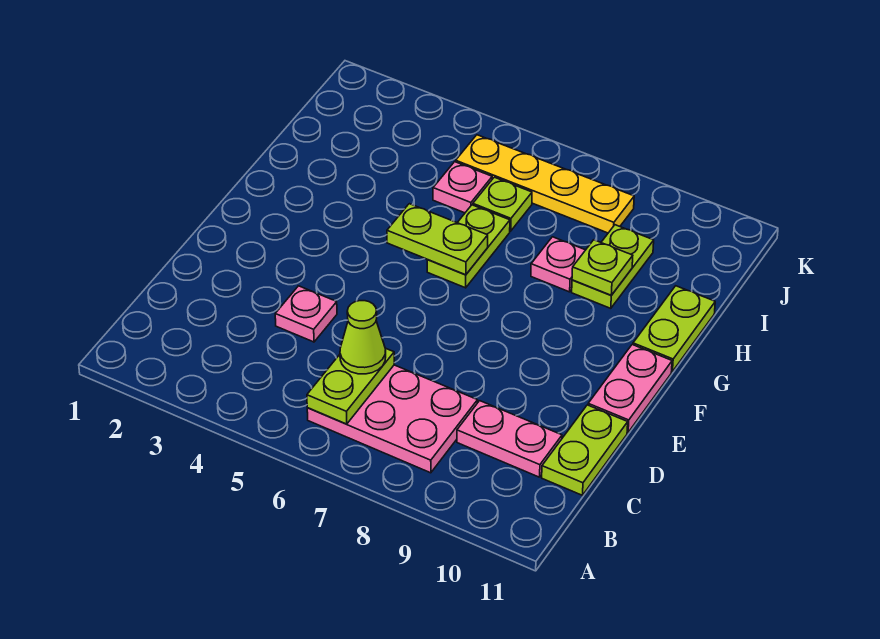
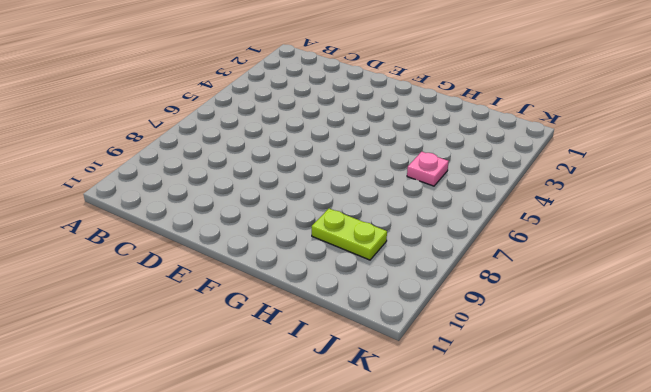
none -> pink plate B6:C8 level 1
none -> pink plate C9:C10 level 1
none -> lime plate C11:D11 level 1

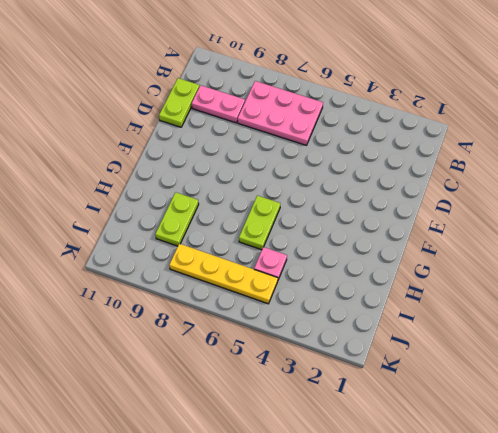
none -> pink plate D4 level 1
none -> pink plate E11:F11 level 1
none -> lime plate G11:H11 level 1

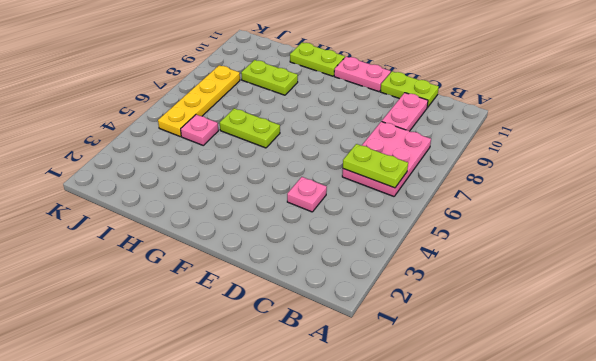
none -> pink plate H8 level 1
none -> lime plate I6 level 1
none -> lime plate G5:G6 level 2

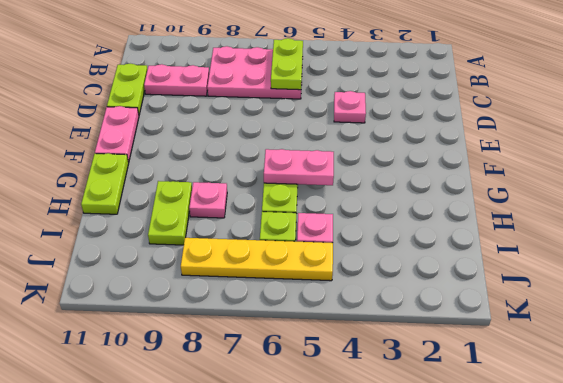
pink plate G5:G6 level 2 -> lime plate G5:G6 level 2
none -> lime plate H9 level 2
none -> lime cone C6 level 3

